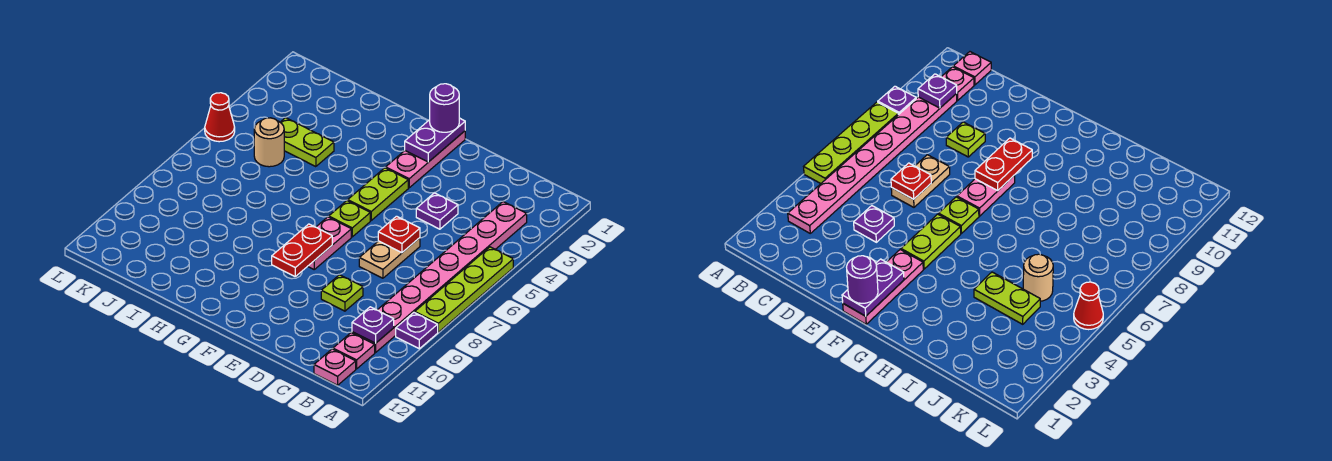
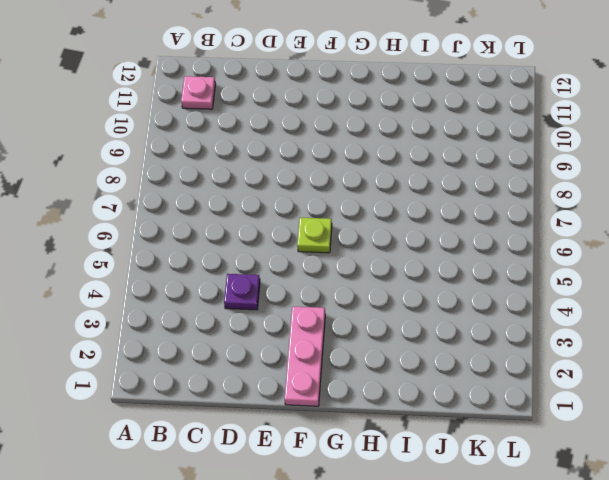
none -> lime plate A5:A8 level 1
none -> purple plate A9 level 1
none -> pink plate B3:B10 level 1

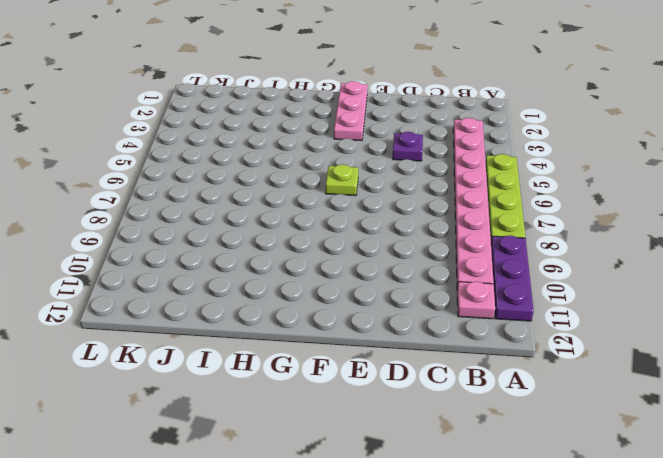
purple plate A9:A11 level 1 -> purple plate A9 level 1
none -> pink plate B12 level 1
none -> tan plate D6:D7 level 1
none -> lime plate D9 level 1

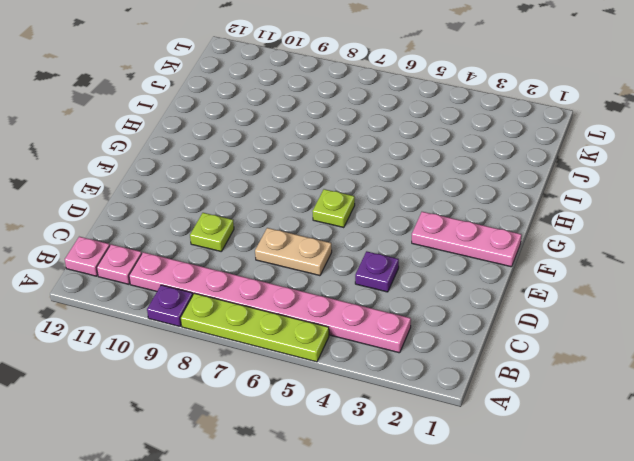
none -> lime plate F4:F5 level 1
none -> pink plate F7:F8 level 1
none -> lime plate I4:J4 level 1

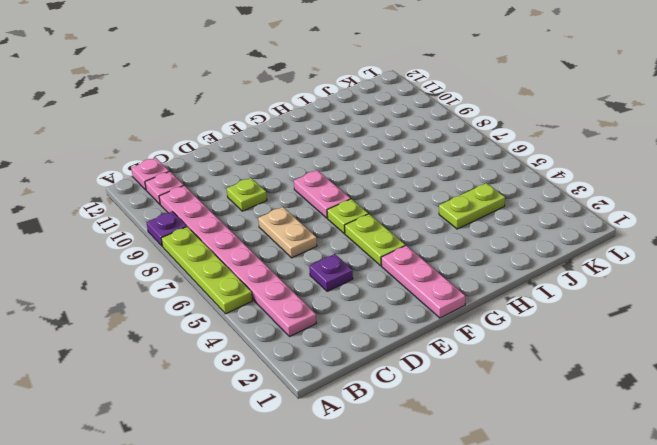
none -> tan round brick J5 level 1
none -> red cone L5 level 1
none -> purple plate B10 level 2

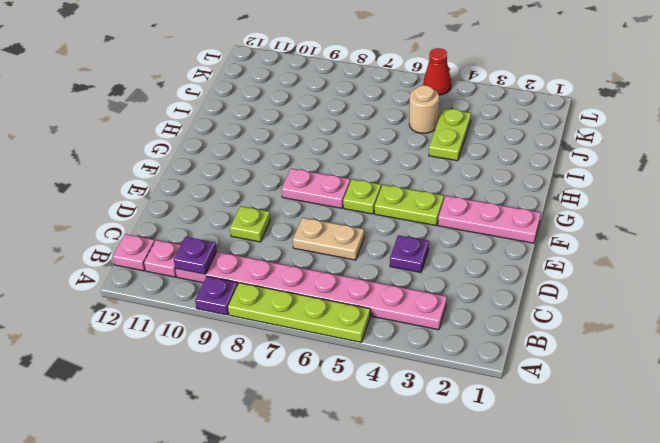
none -> red plate D6 level 2
none -> purple plate F1:F2 level 2
none -> red plate F8:F9 level 2

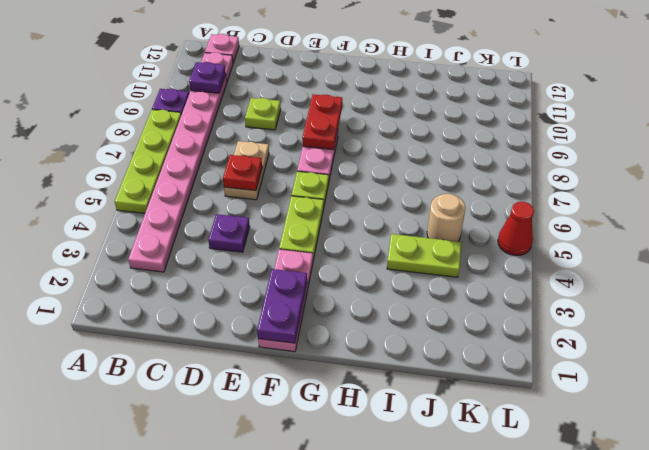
none -> purple round brick F1 level 3

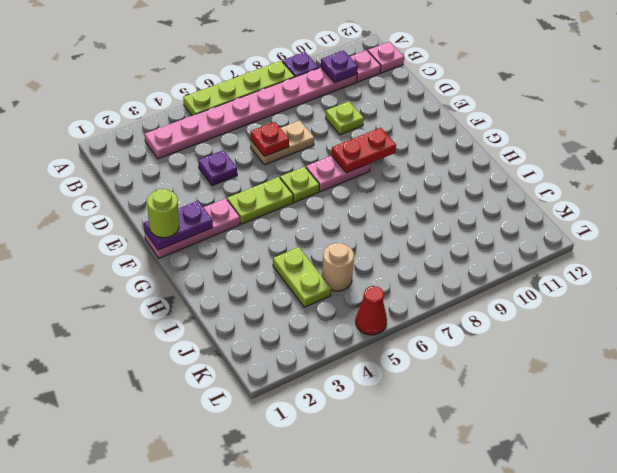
lime round brick F1 level 3 -> purple round brick F1 level 3

